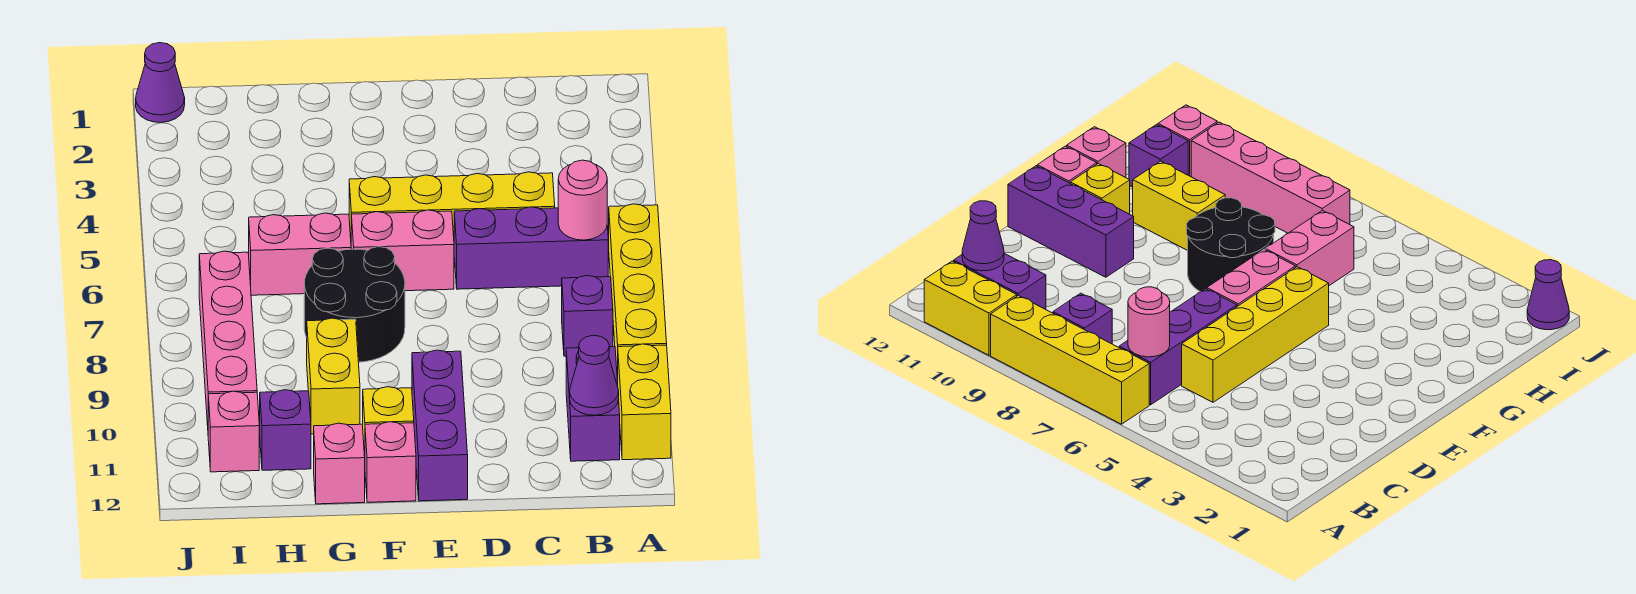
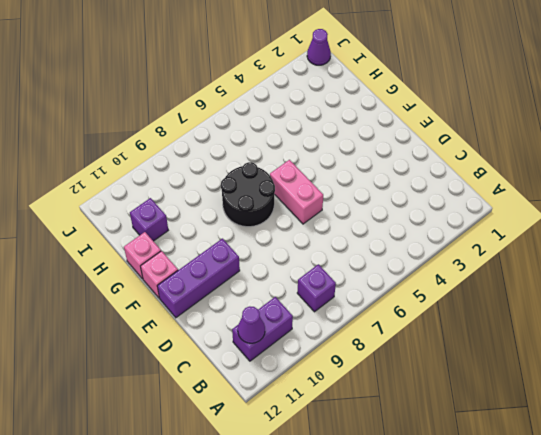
none -> yellow brick A6:A9 level 1
none -> yellow brick A10:A11 level 1
none -> purple brick B6:D6 level 1

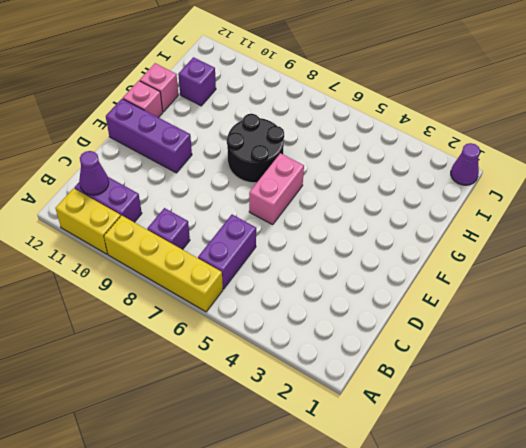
purple brick B6:C6 level 1 -> purple brick B6:D6 level 1
none -> yellow brick C5:F5 level 1
none -> yellow brick F11 level 1
none -> pink brick G6:H6 level 1

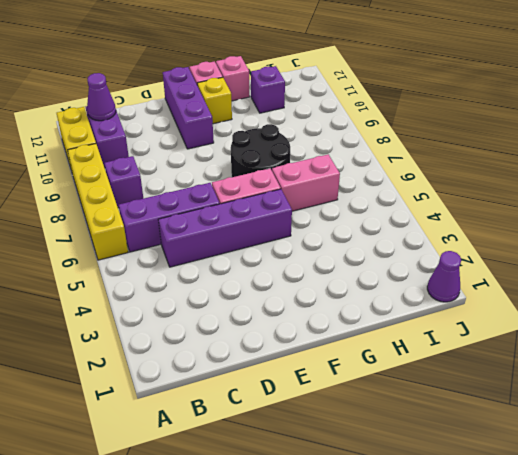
purple brick C5:F5 level 1 -> yellow brick C5:F5 level 1
none -> yellow brick G9:G10 level 1
none -> pink brick I7:I10 level 1
none -> pink brick I11 level 1

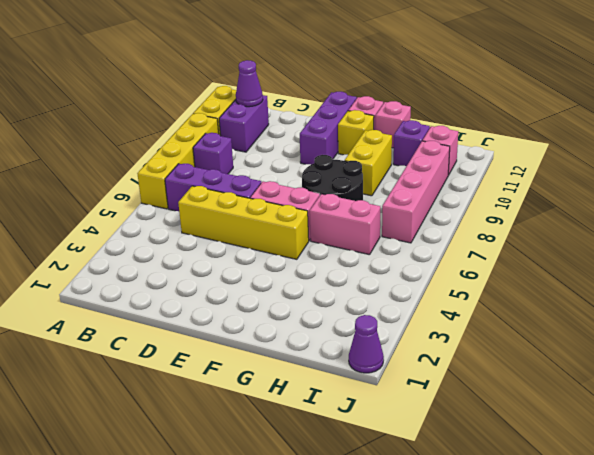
none -> pink round brick B6 level 2

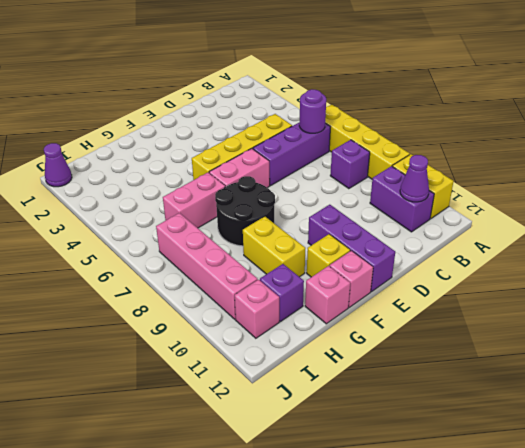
purple round brick B6 level 2 -> pink round brick B6 level 2

